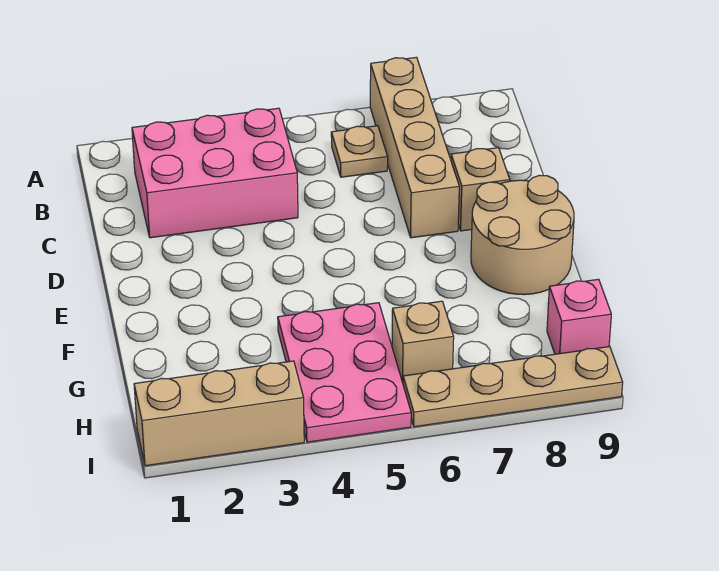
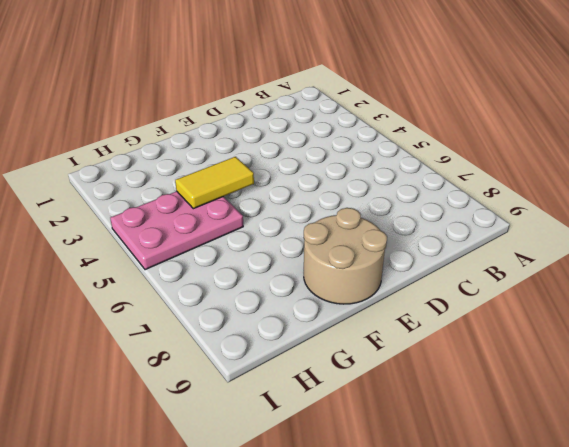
yellow tile F4:G4 level 2 -> none
none -> tan brick A7:D7 level 1
none -> pink brick B2:C4 level 1

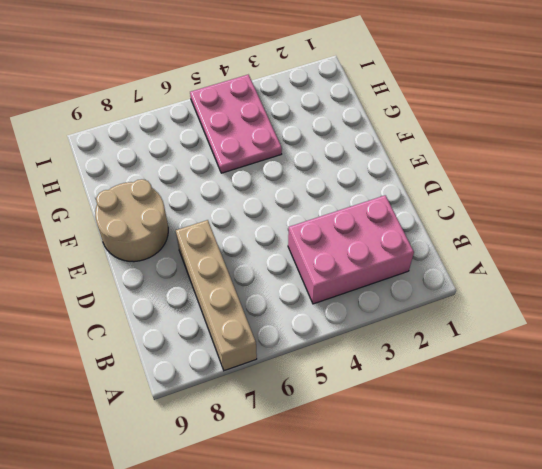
none -> tan plate B6 level 1
none -> tan brick D8 level 1

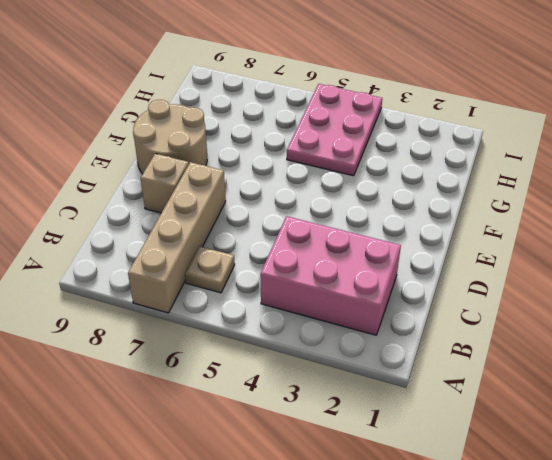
none -> tan brick H6 level 1
none -> pink brick H9 level 1

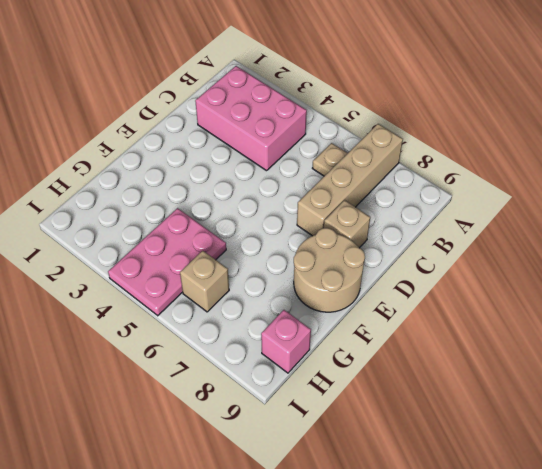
none -> tan brick I1:I3 level 1
none -> tan plate I6:I9 level 1

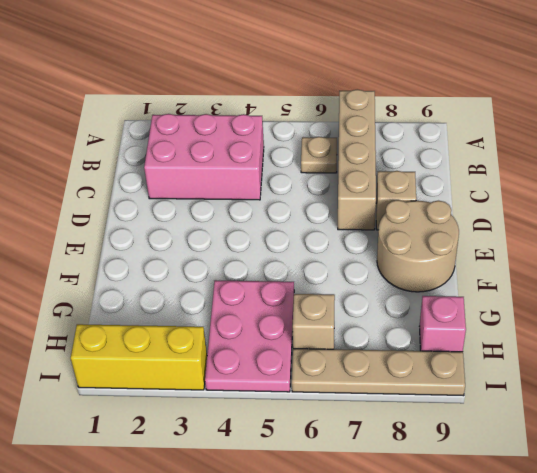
yellow brick I1:I3 level 1 -> tan brick I1:I3 level 1

